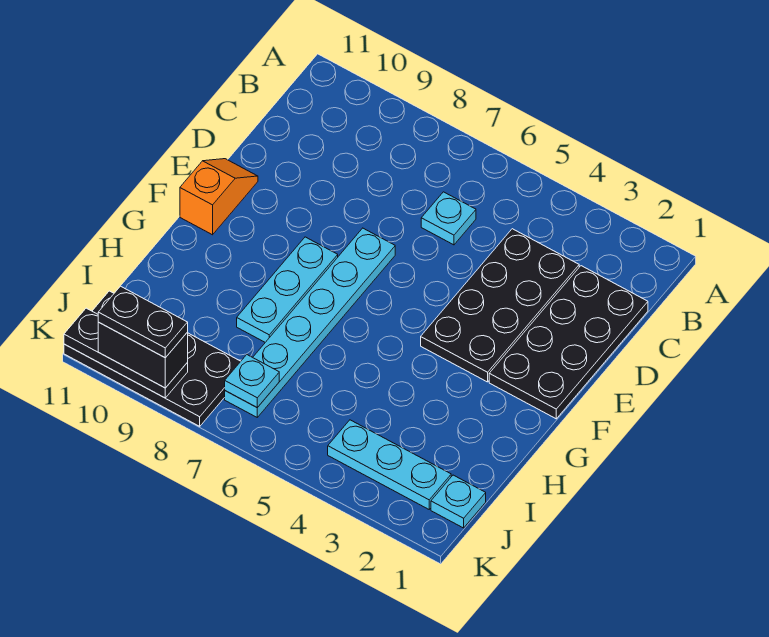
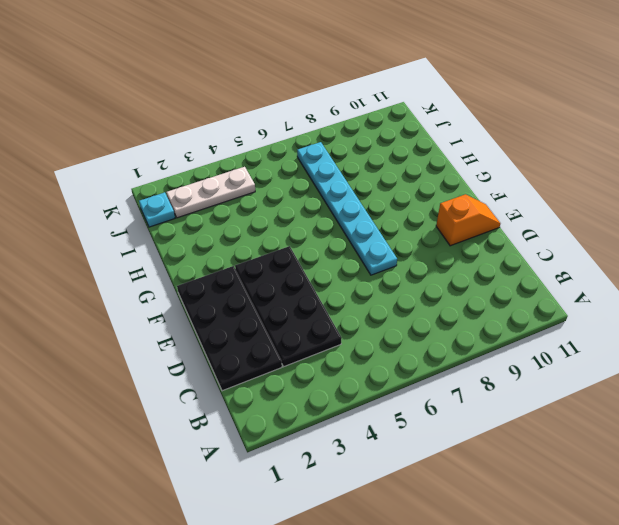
orange slope E10:E11 level 1 top 10 -> orange slope E11:F11 level 1 top F
white plate J2:J4 level 1 -> cyan plate J2:J4 level 1
none -> cyan plate C6 level 1
none -> cyan plate F8:H8 level 1
none -> black plate J8:K11 level 1

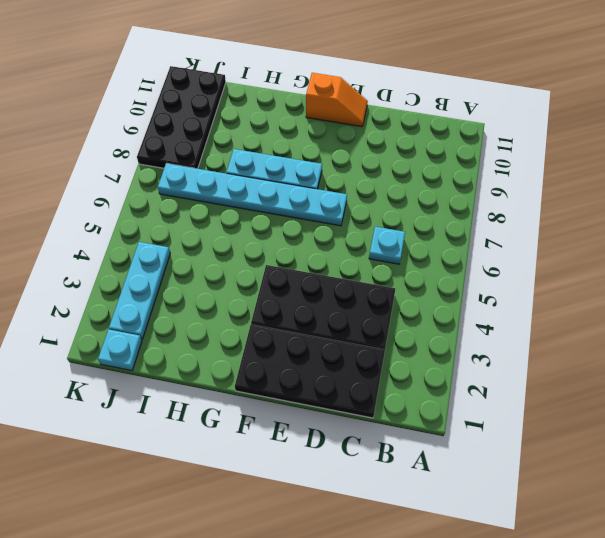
none -> cyan plate J7 level 2
none -> black plate K9:K11 level 2
none -> black brick K9:K10 level 3

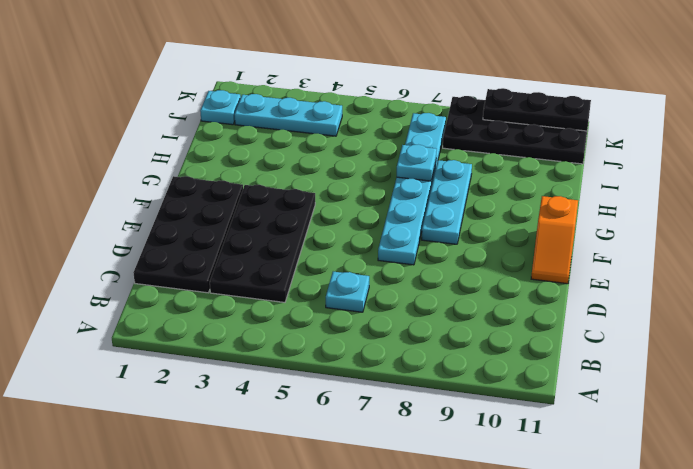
cyan plate H7 level 2 -> cyan plate J7 level 2
none -> black brick K9:K10 level 3
none -> black plate K9:K10 level 4

